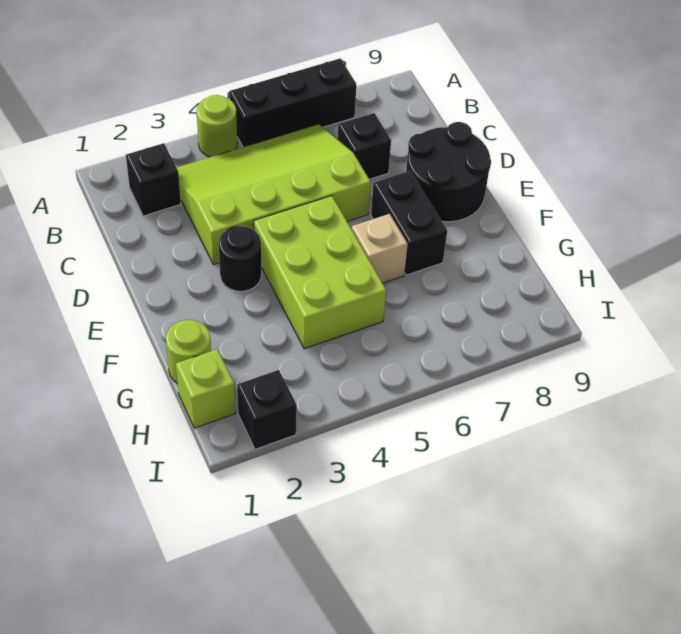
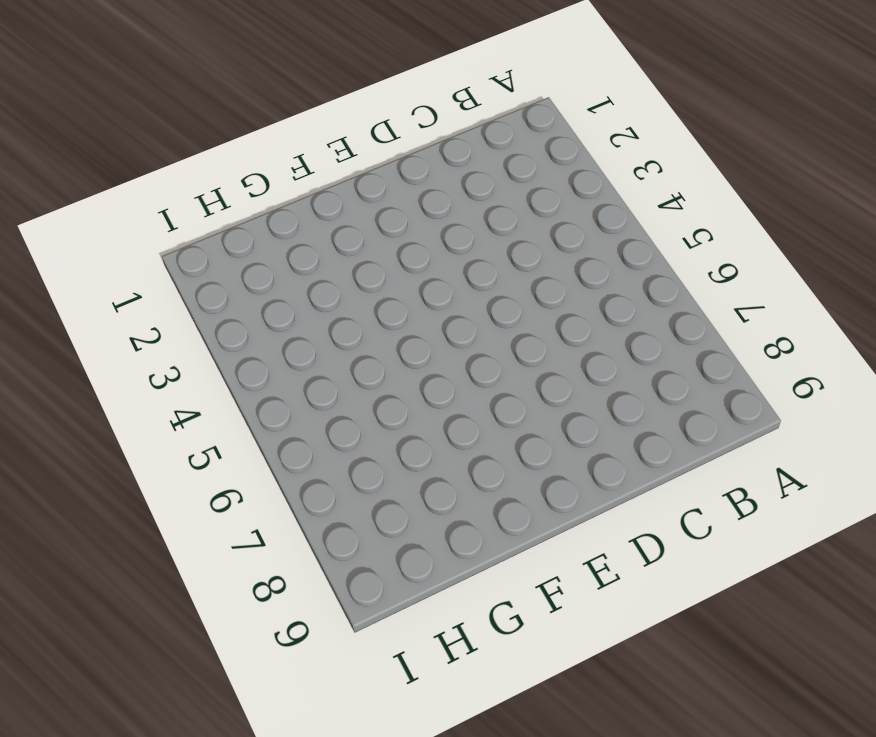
none -> lime round brick A4 level 1
none -> black brick A5:A7 level 1
none -> black brick B2 level 1

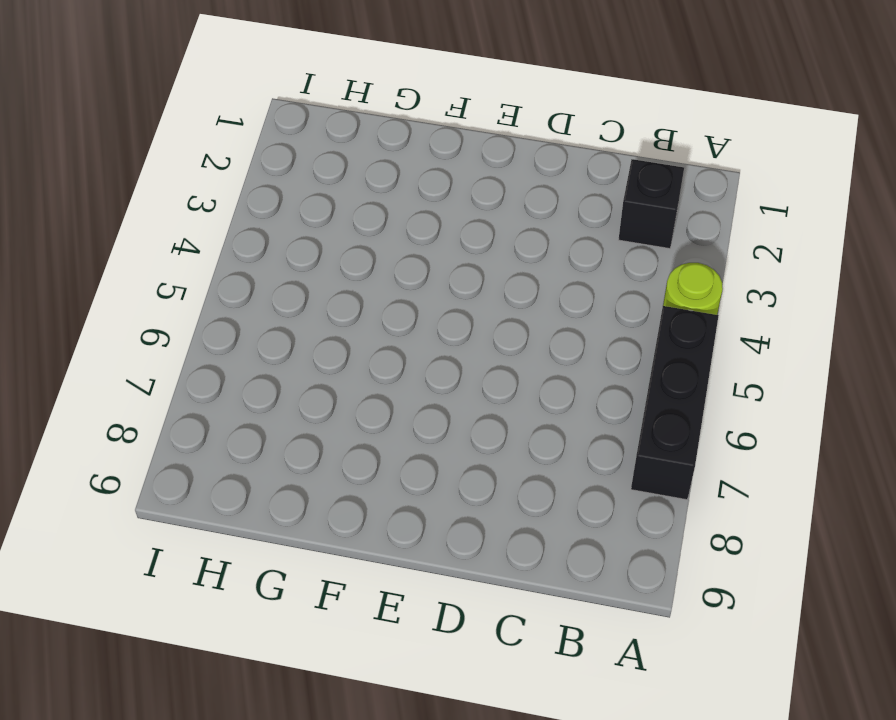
none -> lime slope B3:D6 level 1 top D
none -> black brick C7 level 1
none -> black round brick D8:E9 level 1

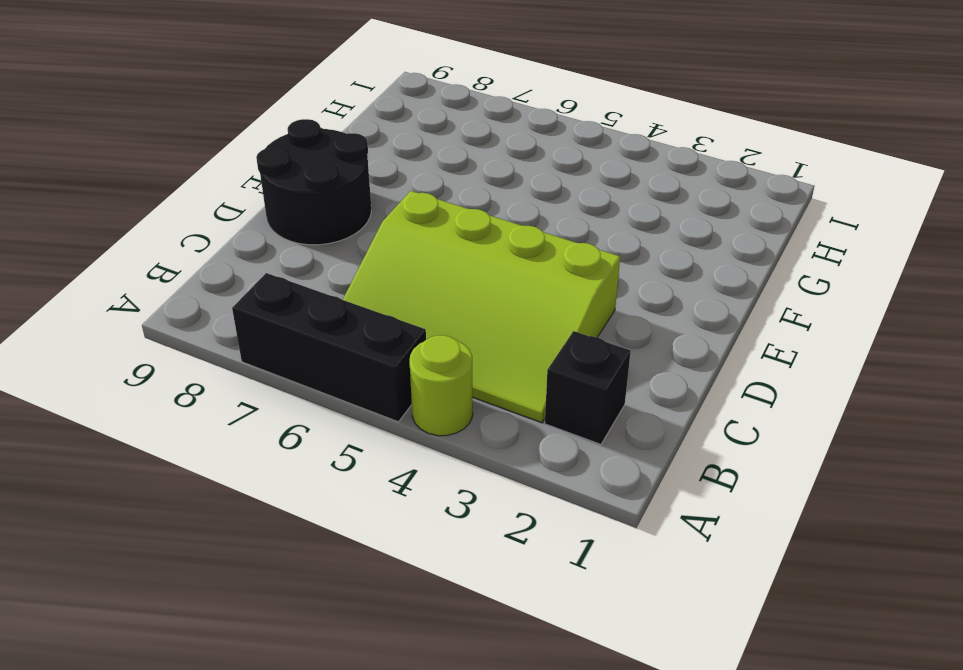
none -> black brick C7 level 1
none -> black round brick E3 level 1
none -> lime brick E4:G5 level 1

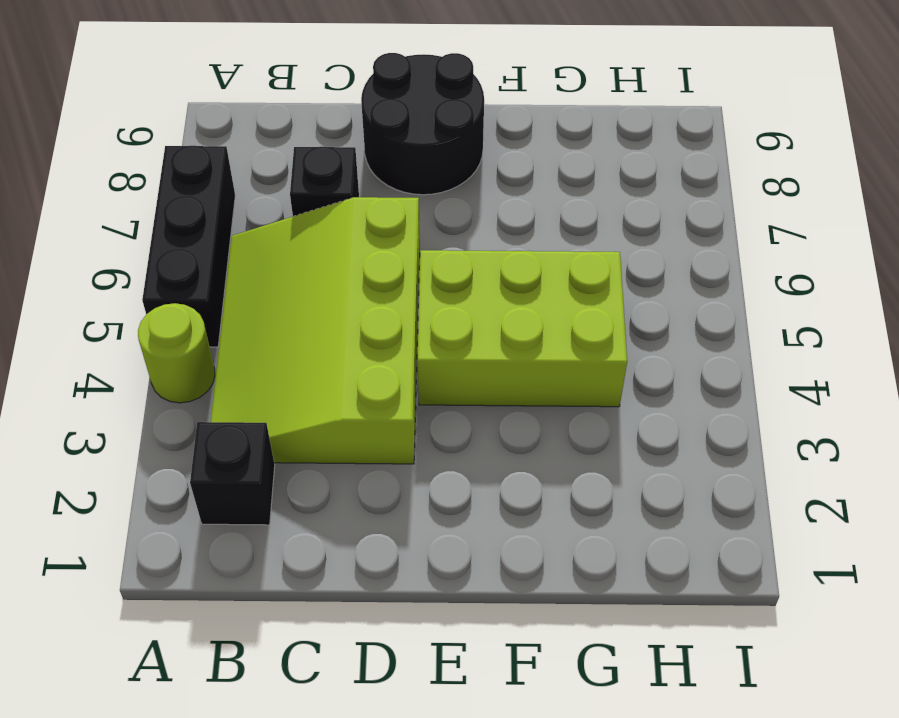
none -> black round brick E3 level 1
none -> black brick E7:F7 level 1
none -> tan brick F6 level 1

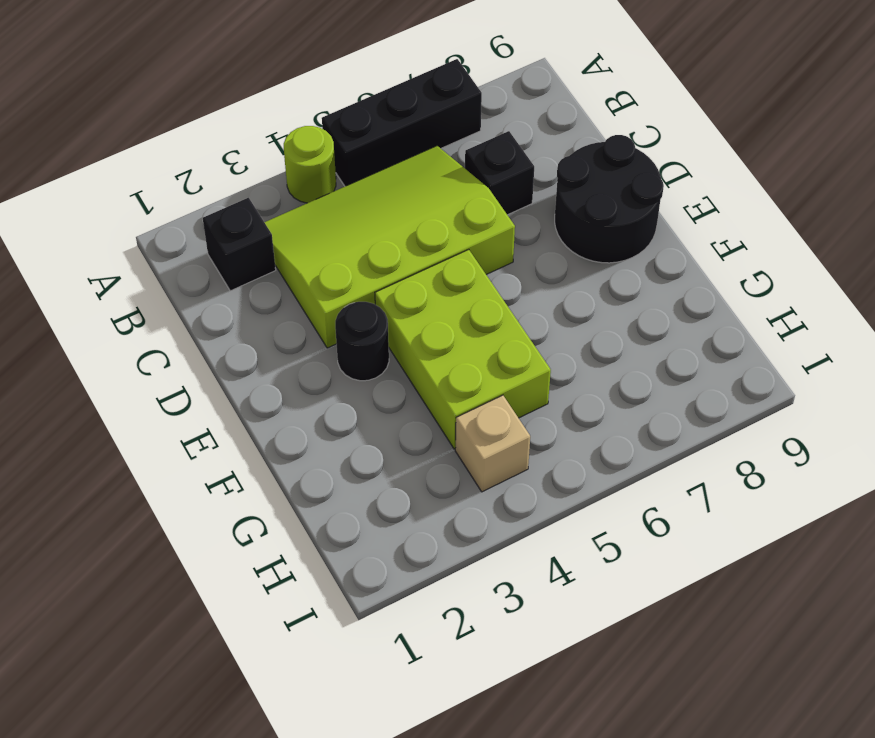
tan brick H4 level 1 -> tan brick F6 level 1
none -> black brick E7:F7 level 1
none -> lime round brick G1 level 1
none -> lime brick H1 level 1

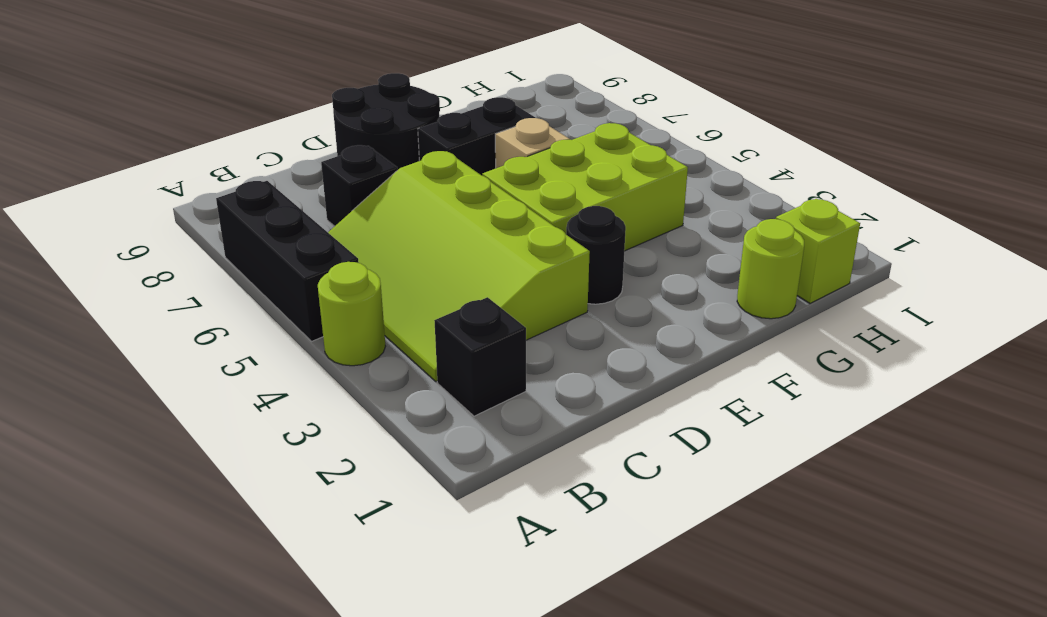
none -> black brick I2 level 1

